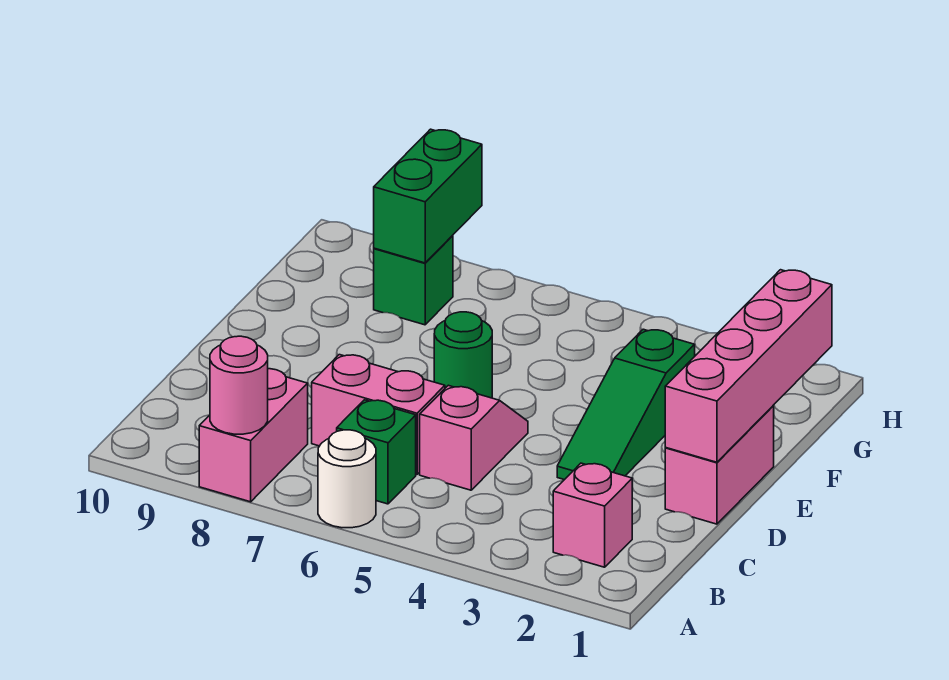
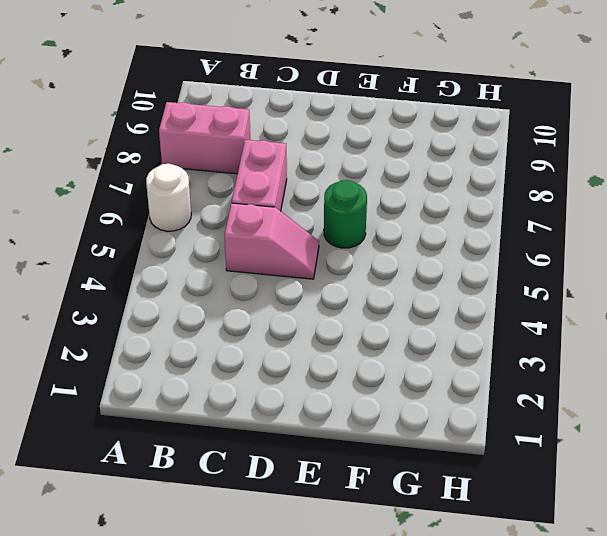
none -> pink brick B2 level 1
none -> green brick B6 level 1
none -> pink brick D1:E1 level 1

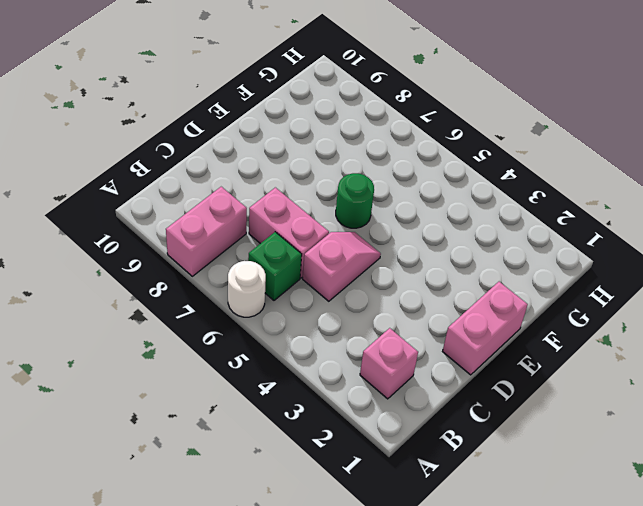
none -> green slope D3:F3 level 1 top F
none -> green brick G8 level 1
none -> pink round brick A8 level 2

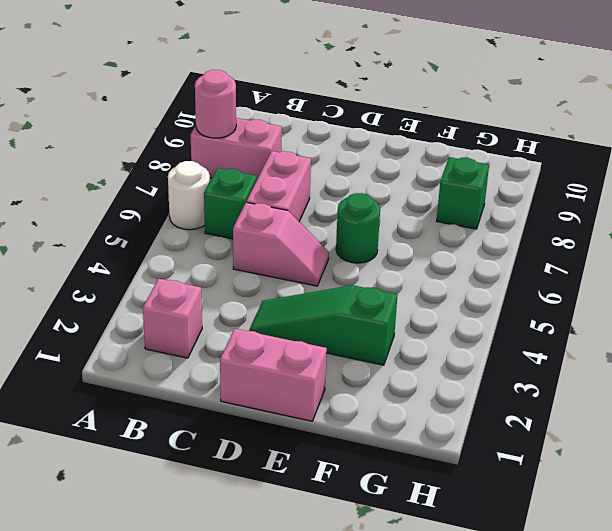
none -> pink brick D1:G1 level 2
none -> green brick G8:H8 level 2

